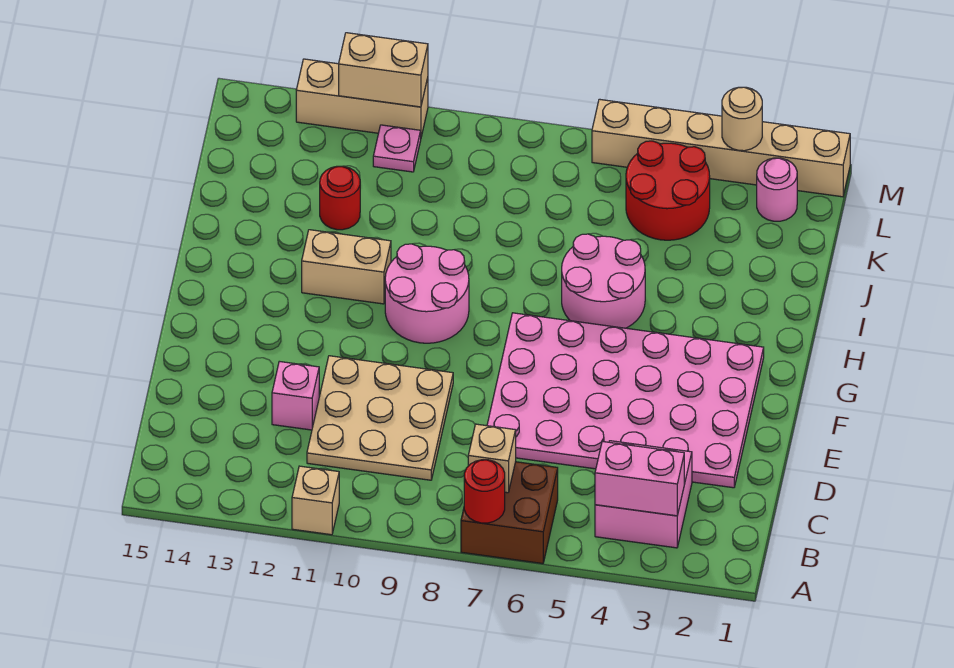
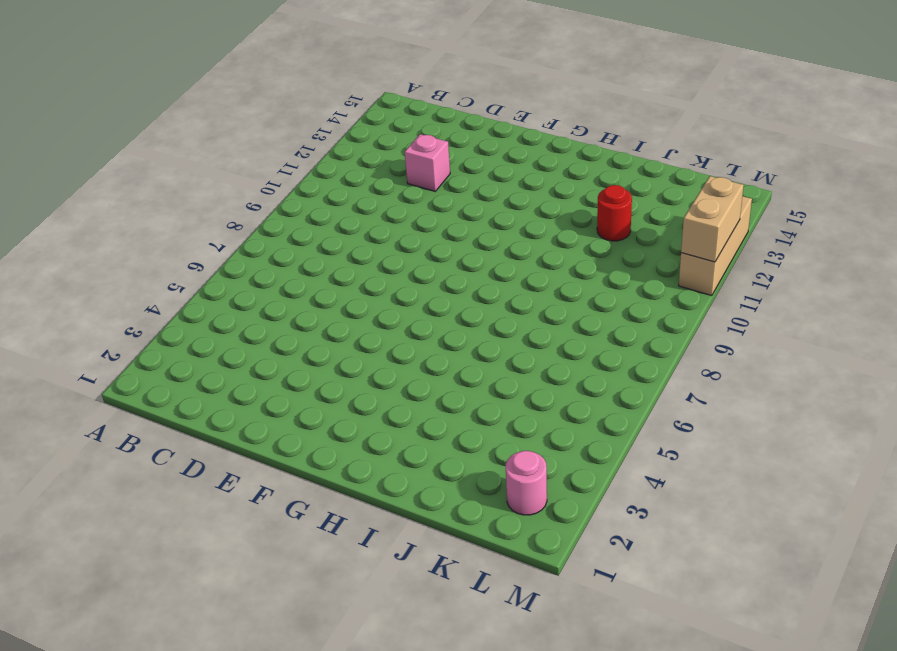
none -> brown brick A6:B7 level 1
none -> tan brick A11 level 1
none -> pink brick B3:C4 level 1

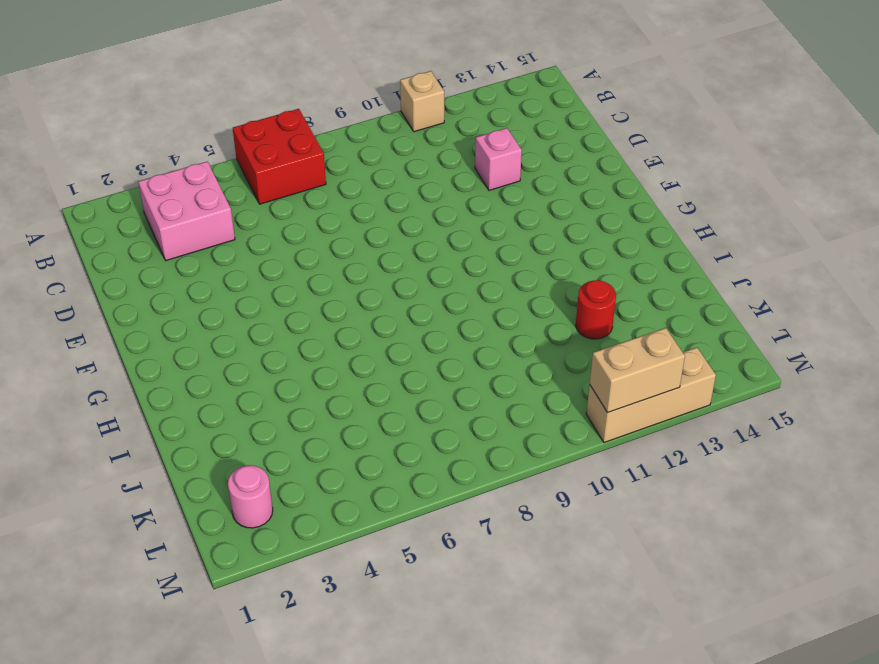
red brick A6:B7 level 1 -> brown brick A6:B7 level 1
none -> tan plate C9:E11 level 1
none -> pink plate D2:G7 level 1
none -> pink round brick G9:H10 level 1

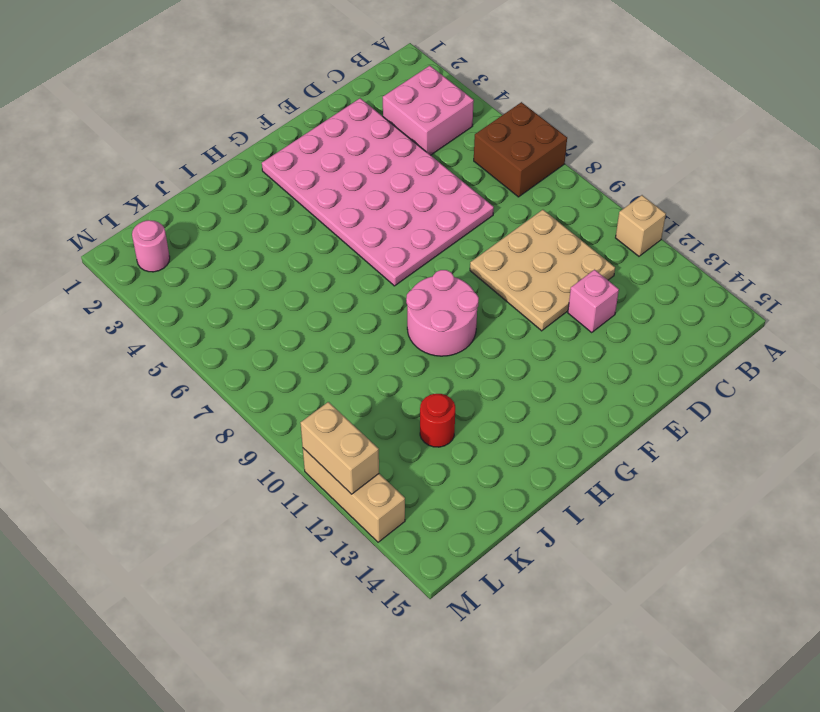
none -> pink round brick H5:I6 level 1
none -> tan brick H11:H12 level 1
none -> red round brick K4:L5 level 1

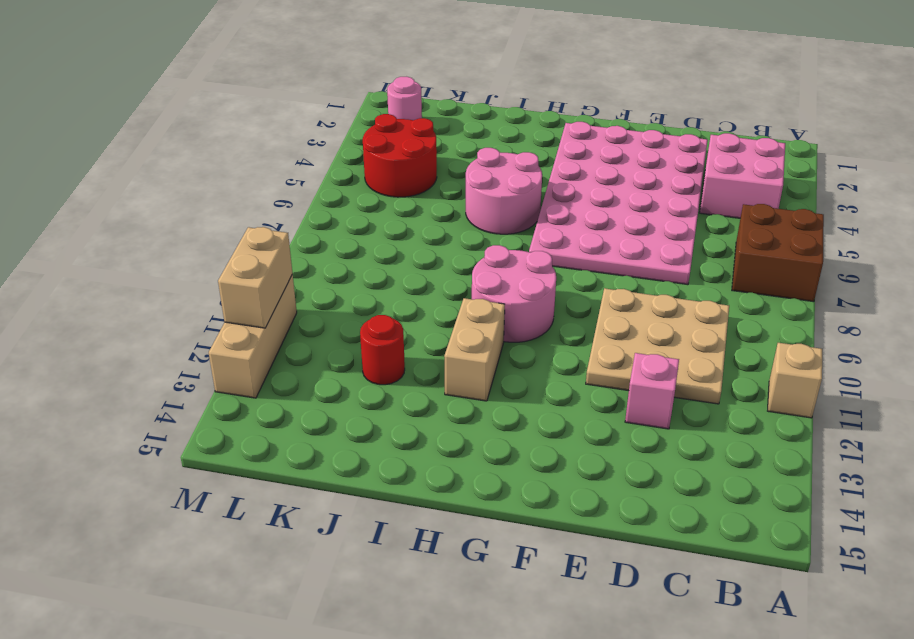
none -> pink plate L11 level 1
none -> tan brick M1:M6 level 1
none -> red round brick A7 level 2

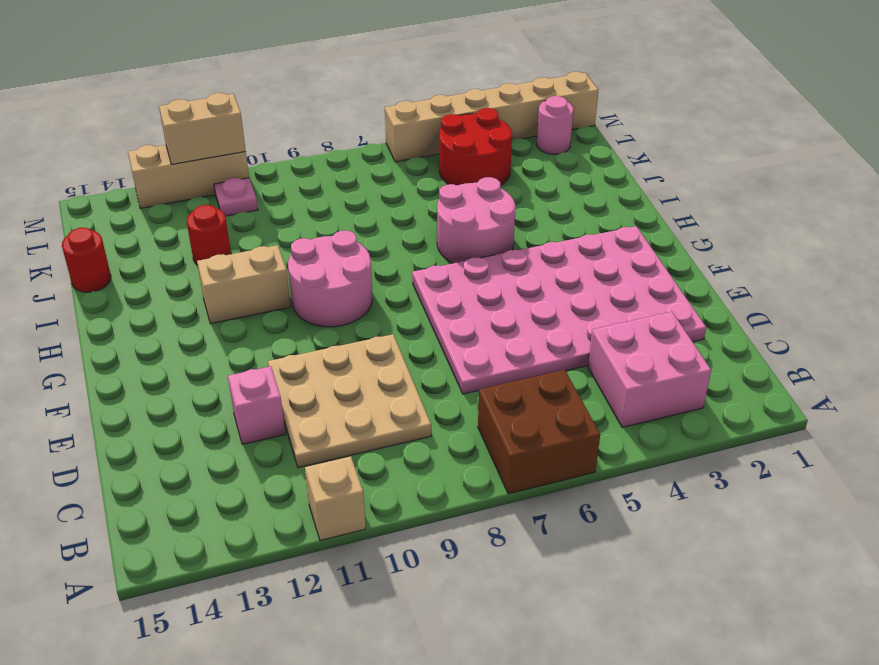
red round brick J15 level 1 -> red round brick A7 level 2
none -> pink brick B3:B4 level 2
none -> tan brick B7 level 2
none -> tan round brick M3 level 2

